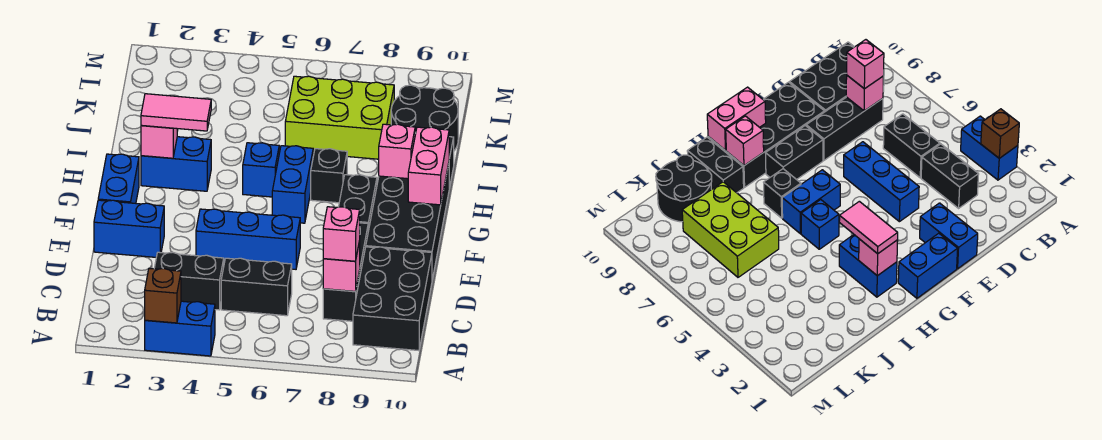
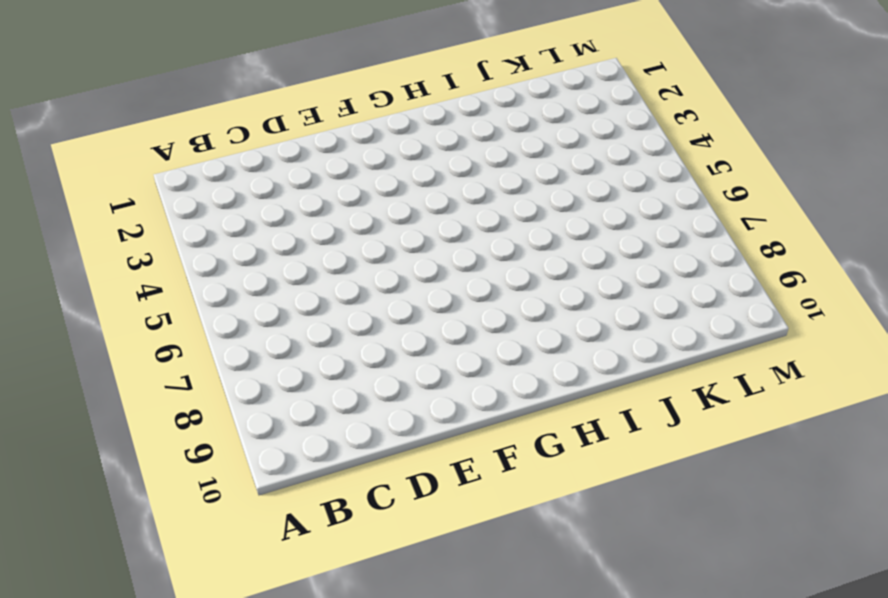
none -> blue brick A3:A4 level 1
none -> black brick B9:D10 level 1
none -> black brick C3:C4 level 1

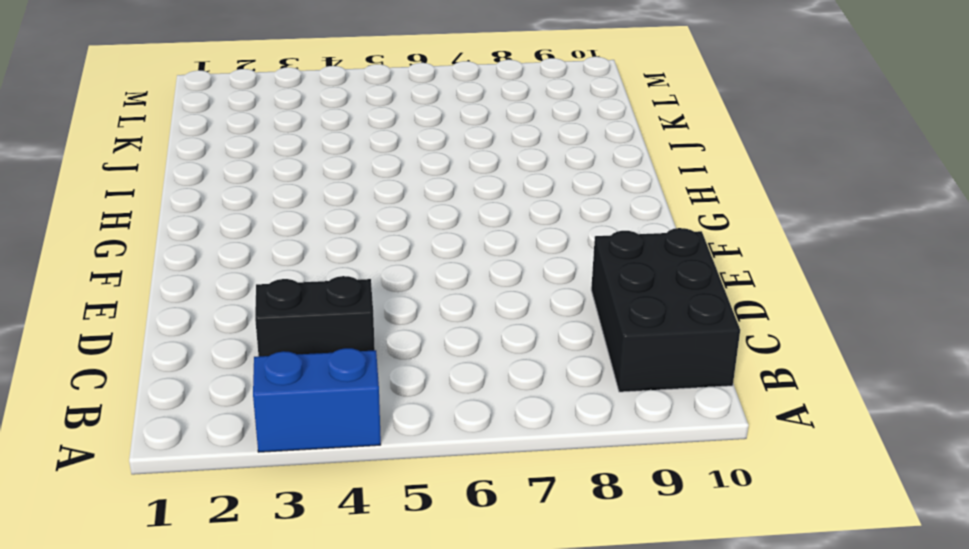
none -> black brick C5:C6 level 1
none -> black brick C8:E8 level 1
none -> blue brick E1:E2 level 1

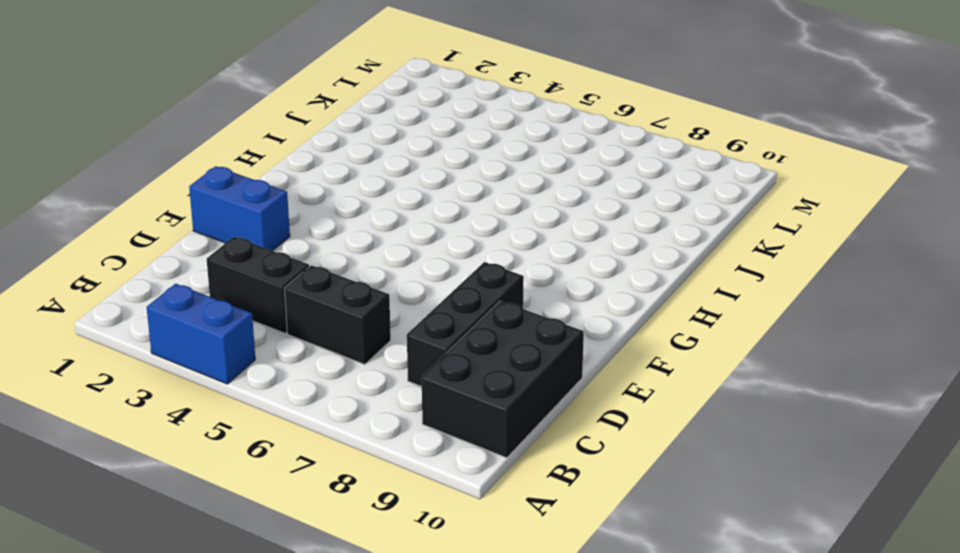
none -> blue brick E4:E6 level 1
none -> black brick E9:H10 level 1
none -> blue brick F1:G1 level 1

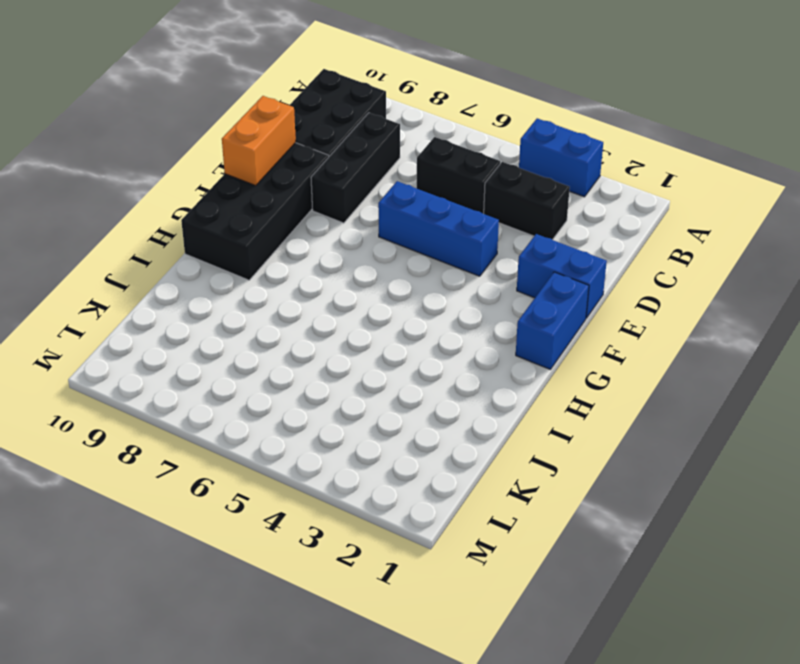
orange brick E10:F10 level 2 -> none
none -> black brick F8:G8 level 1
none -> blue brick G6:H6 level 1
none -> blue brick H2:H3 level 1

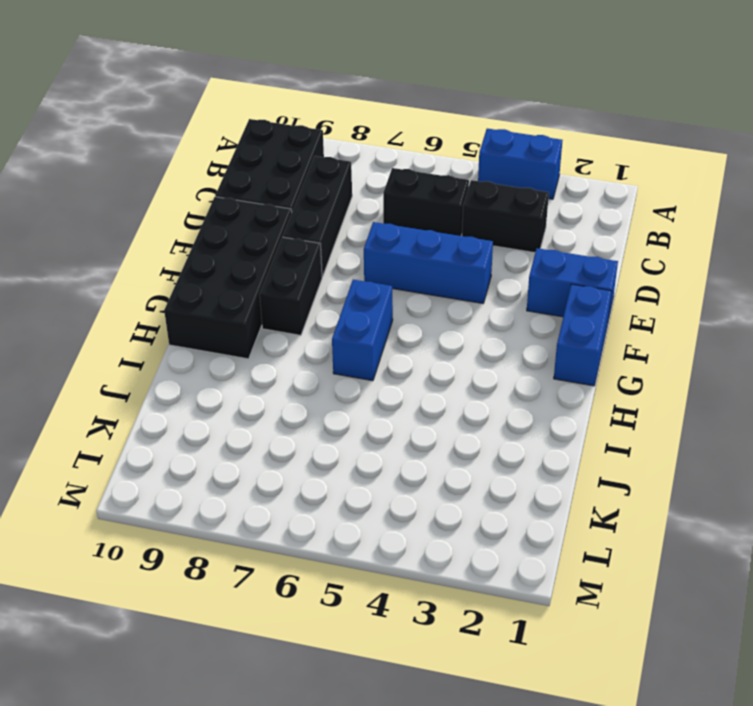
none -> blue brick H2:H3 level 1
none -> blue brick H5 level 1
none -> black brick H7 level 1

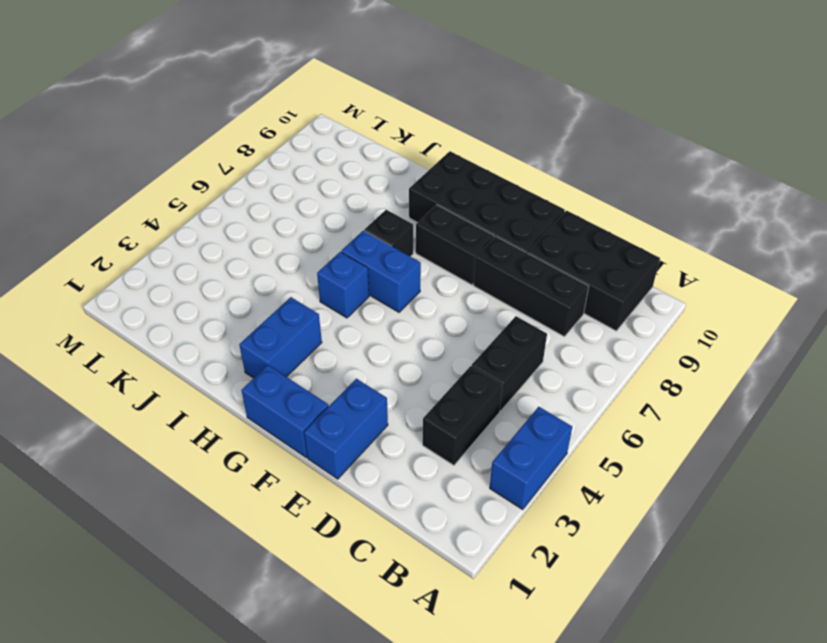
none -> blue brick E4:E6 level 1
none -> black brick I9:I10 level 1
none -> lime brick J6:K8 level 1

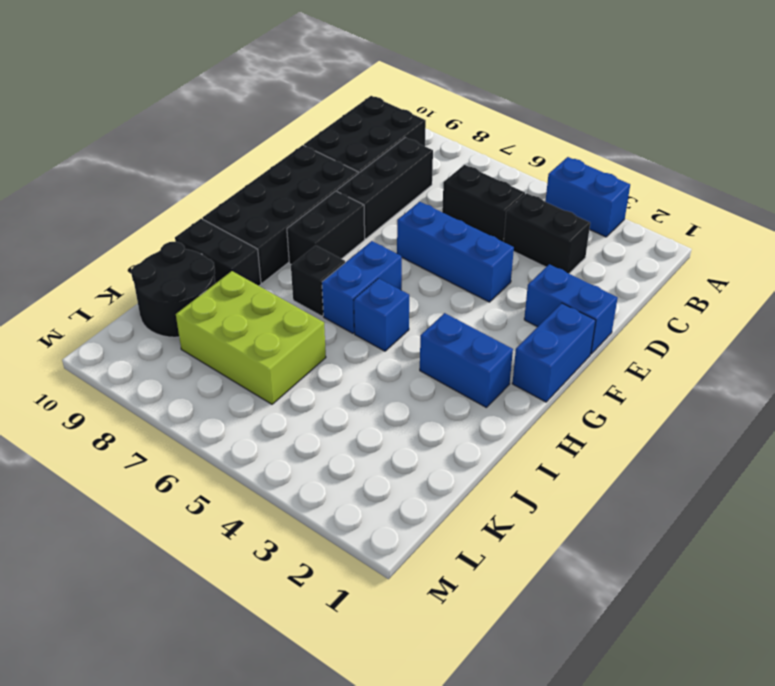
none -> brown brick A3 level 2
none -> pink brick C8 level 2
none -> pink brick G10:H10 level 2

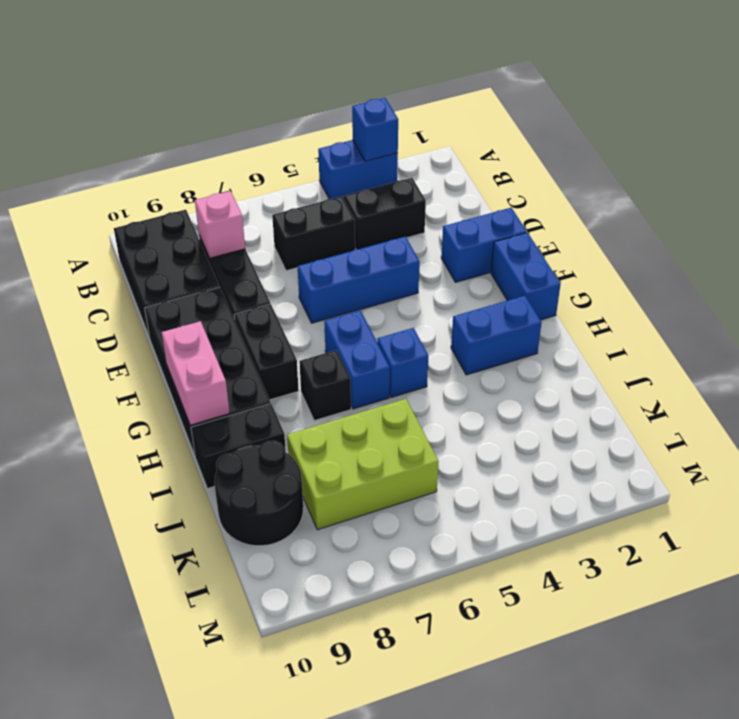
blue brick A3 level 2 -> brown brick A3 level 2
none -> pink brick H2 level 2
none -> pink brick H9 level 2
none -> pink brick C8 level 3

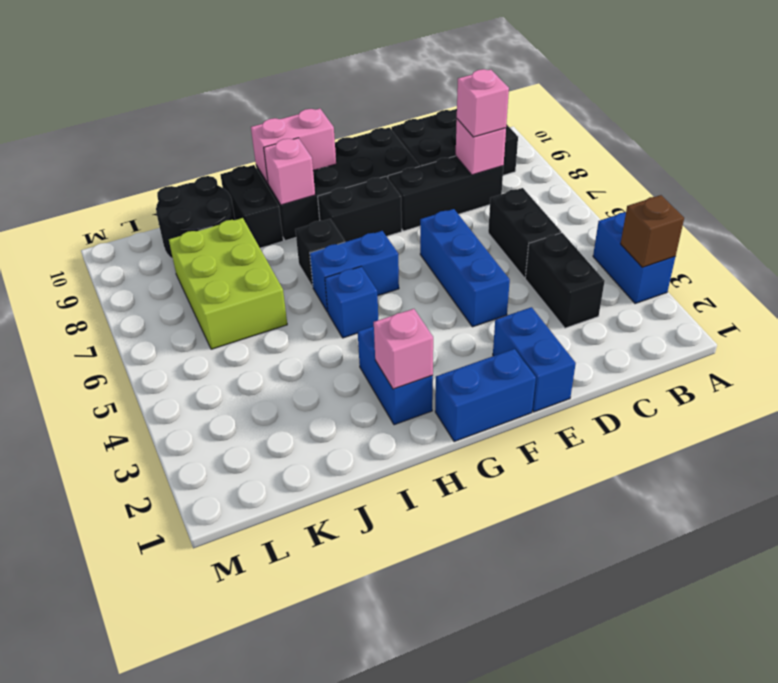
none -> pink tile H2:H3 level 3

